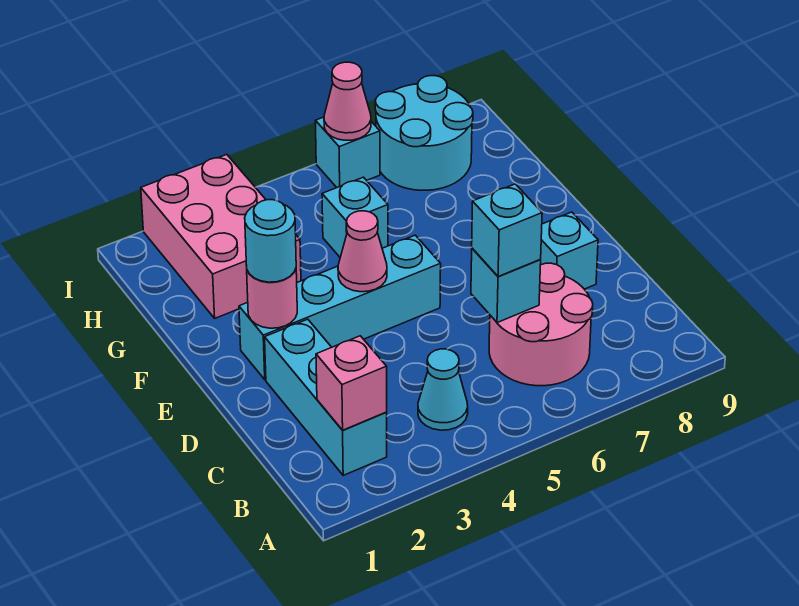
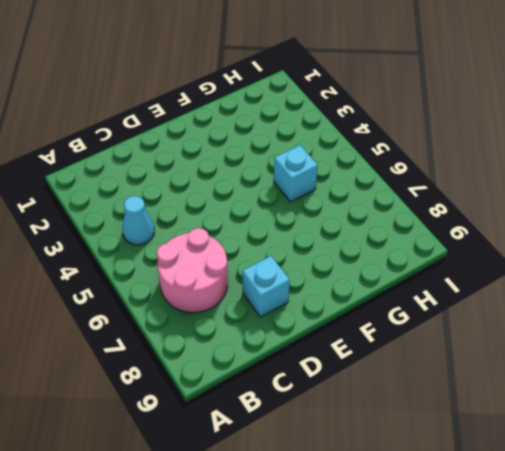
none -> cyan brick B2:D2 level 1
none -> cyan brick E2:E5 level 1
none -> pink brick G2:I3 level 1

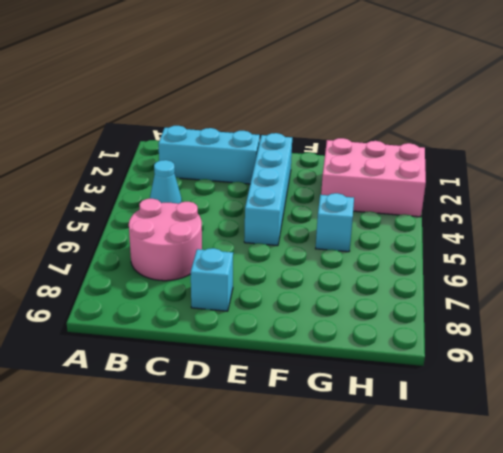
none -> cyan round brick H7:I8 level 1
none -> cyan brick I6 level 1
none -> pink brick B2 level 2

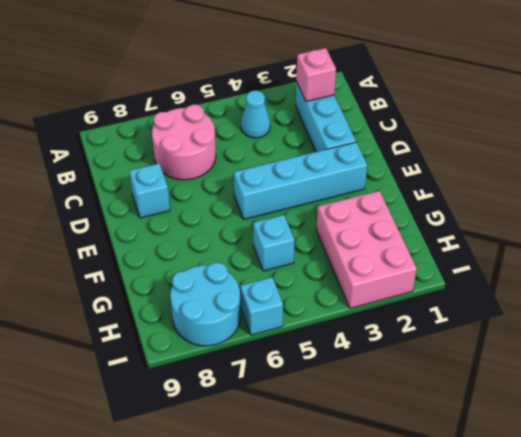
none -> cyan brick C6 level 2
none -> pink round brick E2 level 2
none -> pink cone E4 level 2

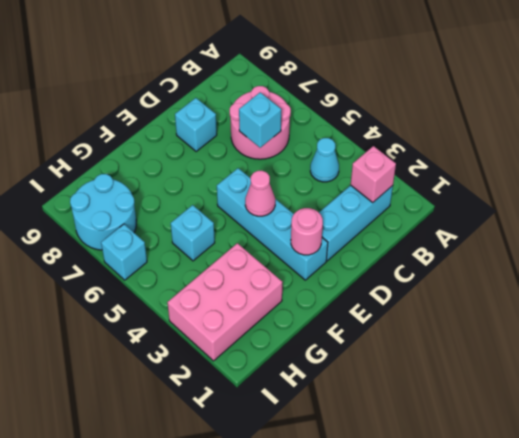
none -> pink cone I6 level 2
none -> cyan brick C6 level 3
none -> cyan round brick E2 level 3

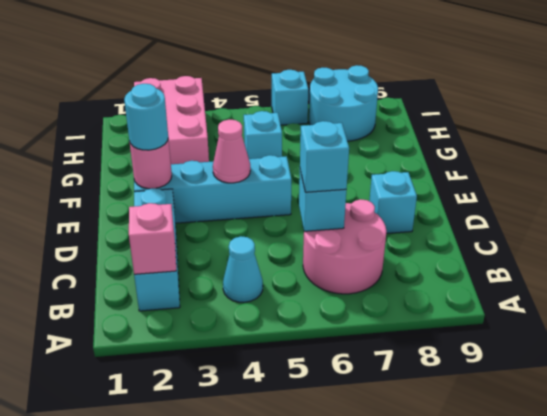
none -> pink cone I6 level 2

